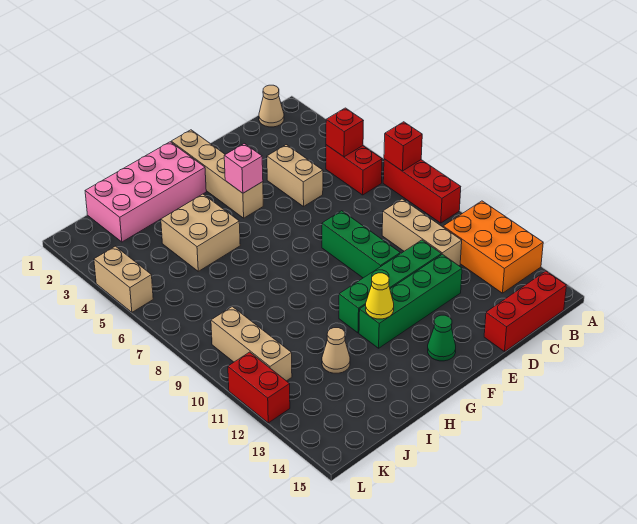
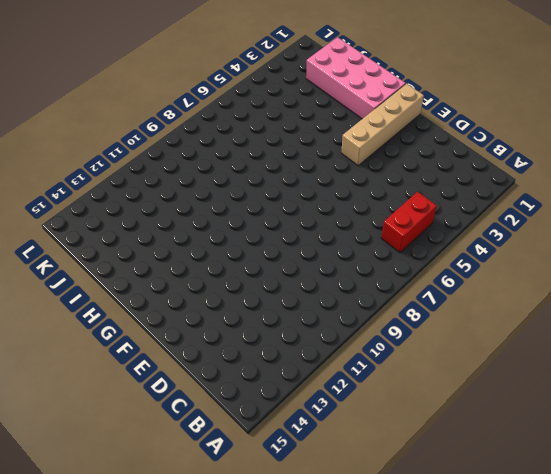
none -> red brick A7:A9 level 1
none -> orange brick A11:B13 level 1
none -> tan cone B1 level 1

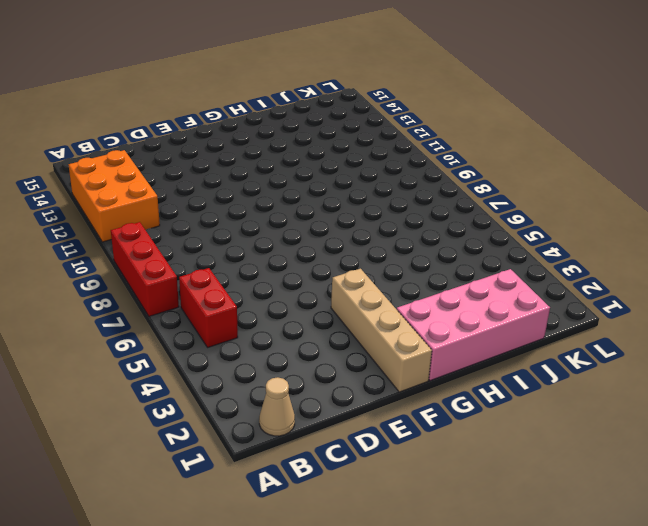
none -> red brick B15:D15 level 1
none -> tan brick C9:C11 level 1
none -> tan brick D4:D5 level 1

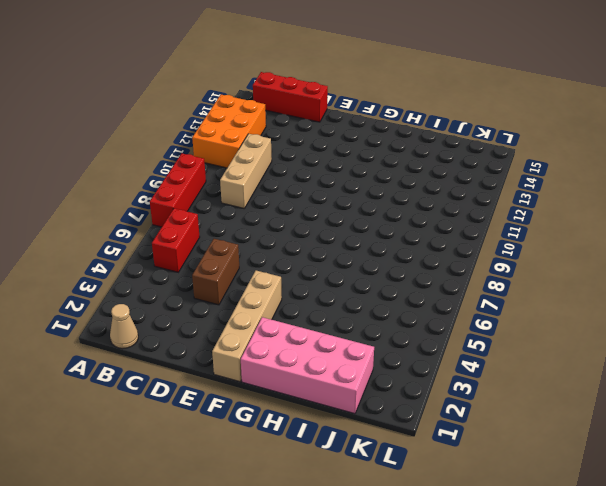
brown brick D4:D5 level 1 -> tan brick D4:D5 level 1
none -> green brick D11:G11 level 1
none -> green brick D12:G12 level 1
none -> green brick E8:E10 level 1

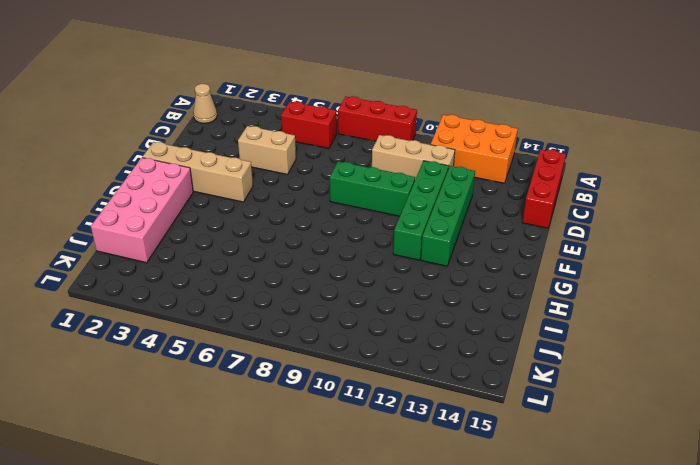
none -> green cone F14 level 1
none -> tan brick H4:I5 level 1
none -> tan cone I12 level 1

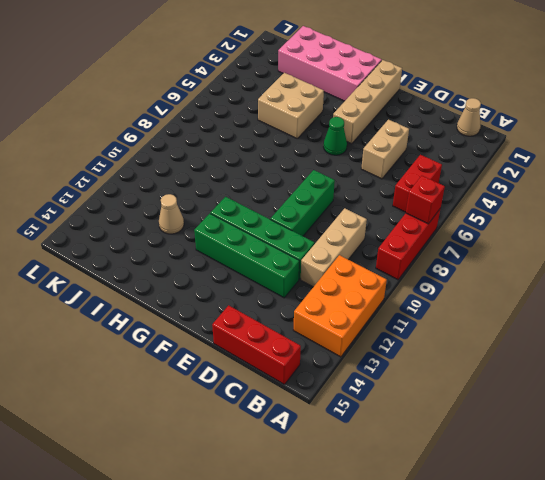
green cone F5 level 1 -> green cone F14 level 1
none -> tan brick K9:K11 level 1
none -> tan brick L4:L5 level 1
none -> red brick L11:L12 level 1

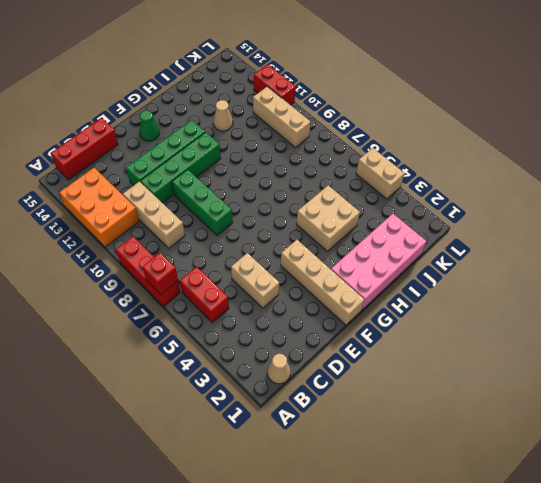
none -> red brick B5 level 2
none -> pink brick F4 level 2
none -> yellow cone G12 level 2

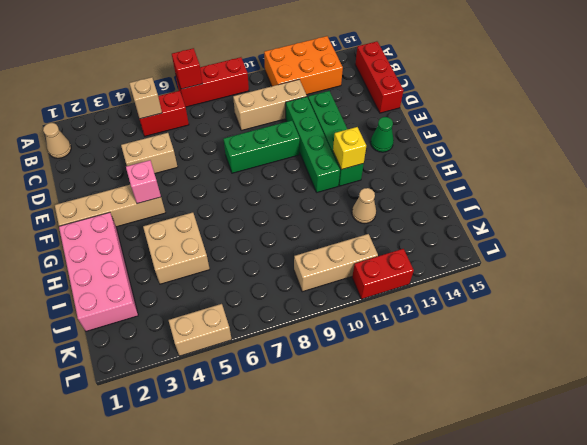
tan brick B5 level 2 -> red brick B5 level 2
yellow brick G12 level 2 -> yellow cone G12 level 2

